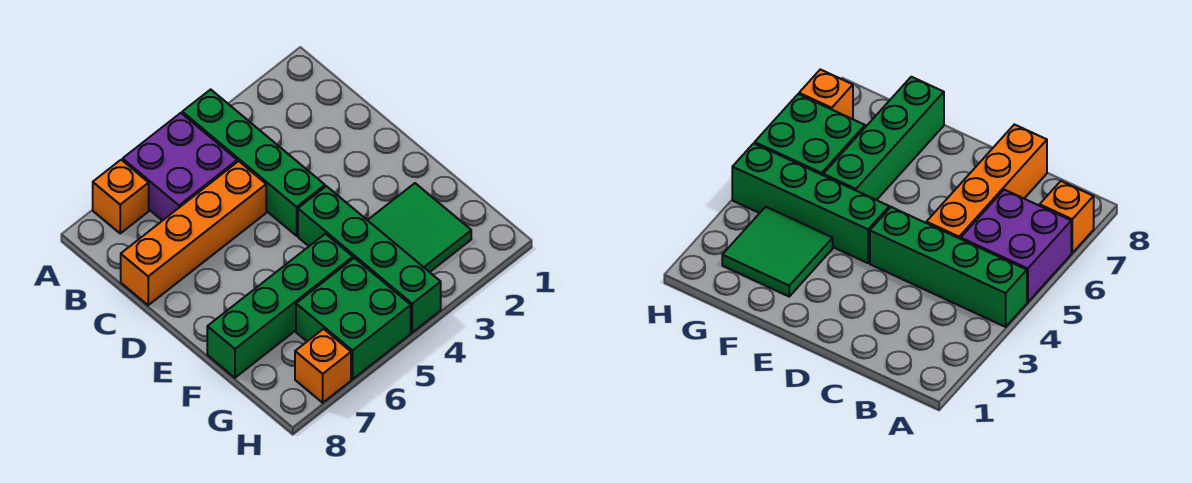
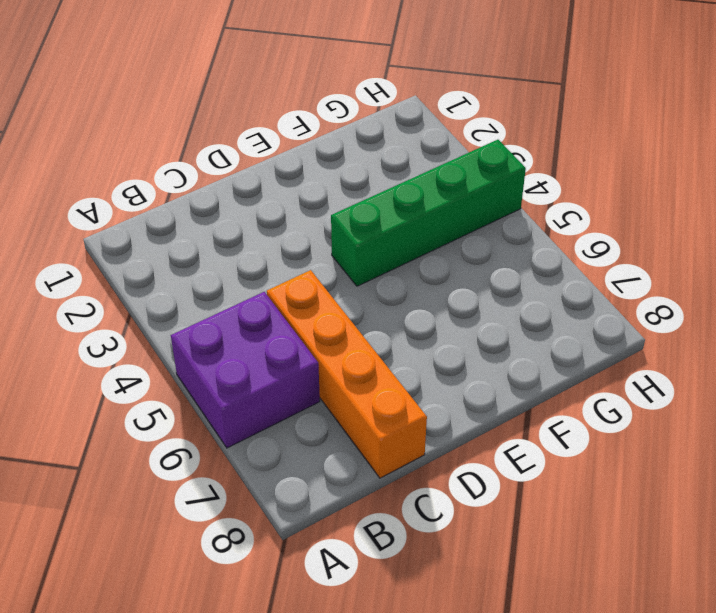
none -> green brick A4:D4 level 1
none -> orange brick A7 level 1

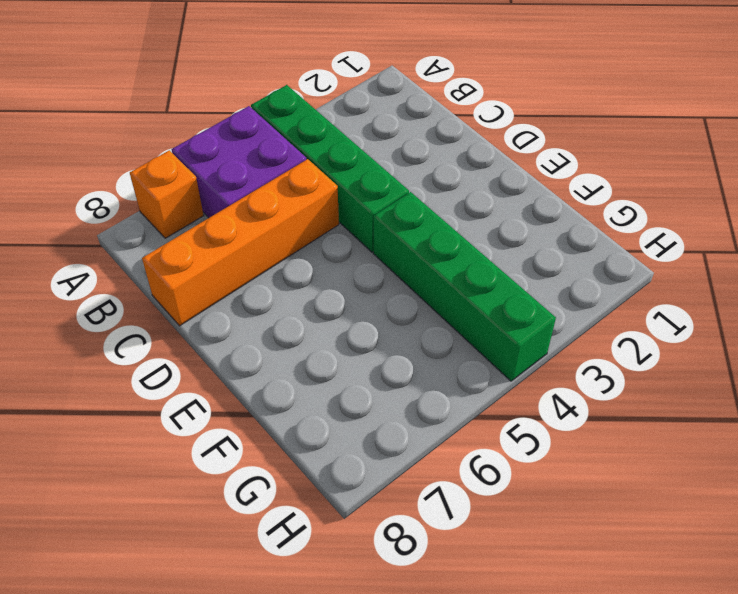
none -> green tile F2:G3 level 1
none -> green brick F5:F8 level 1

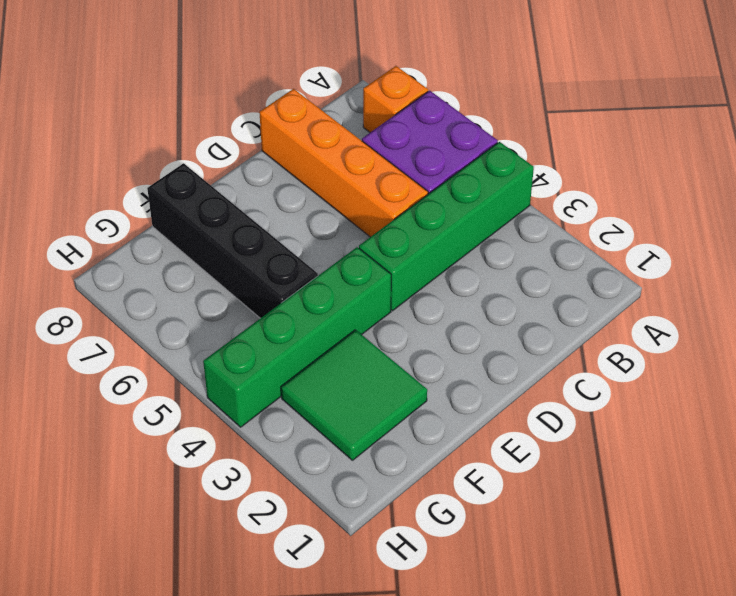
black brick F5:F8 level 1 -> green brick F5:F8 level 1
none -> green brick G5:H6 level 1
none -> orange brick H7 level 1

